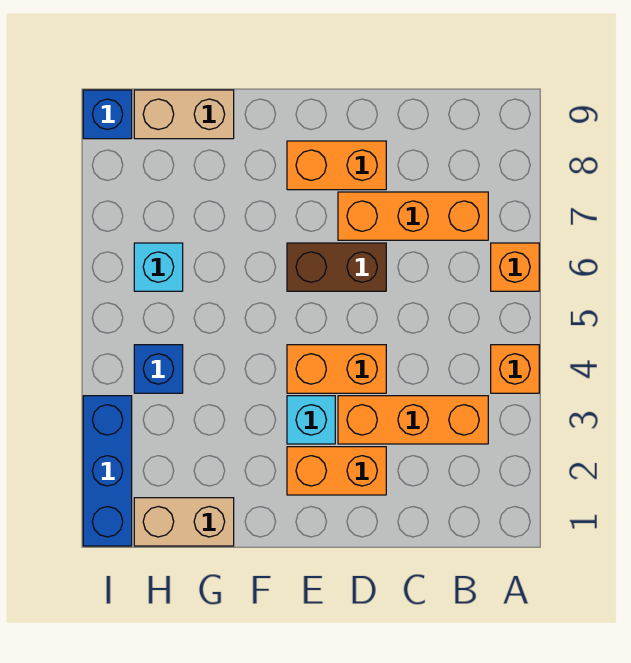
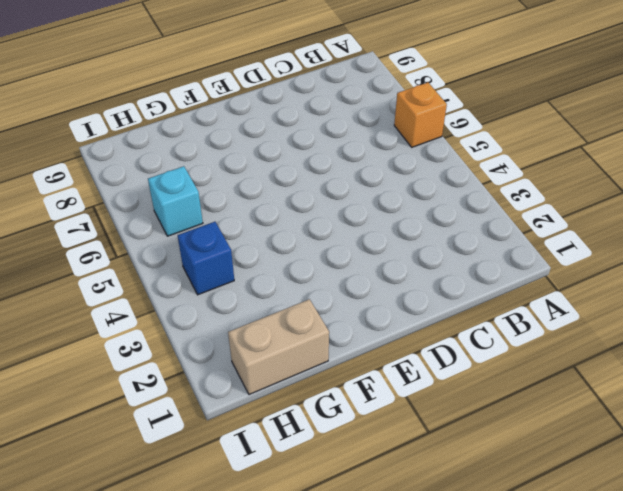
none -> orange brick A4 level 1
none -> orange brick B3:D3 level 1
none -> orange brick B7:D7 level 1

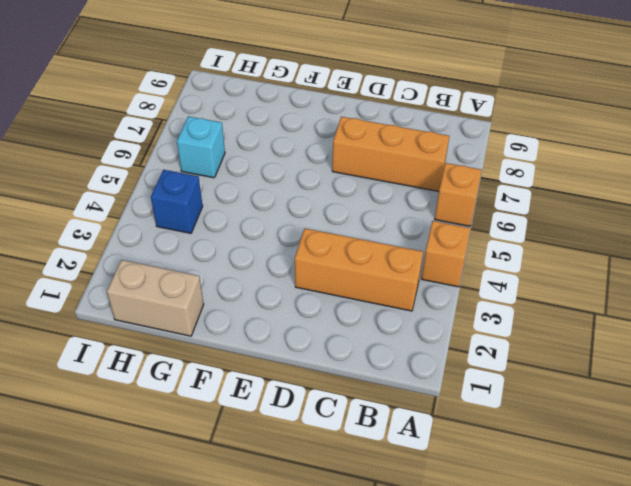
none -> orange brick D2:E2 level 1
none -> orange brick D4:E4 level 1
none -> brown brick D6:E6 level 1

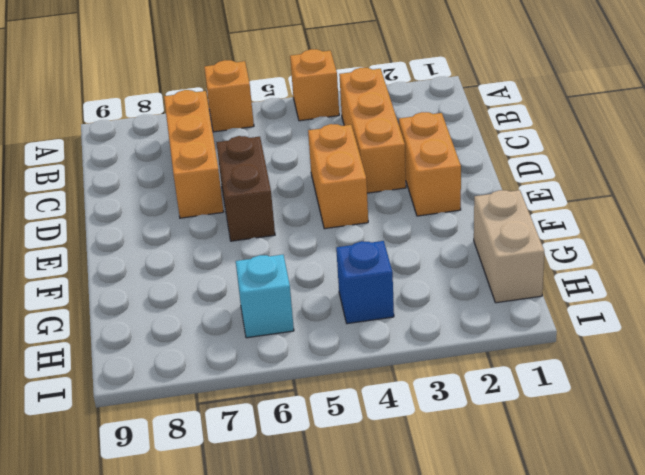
none -> orange brick D8:E8 level 1
none -> cyan brick E3 level 1
none -> tan brick G9:H9 level 1

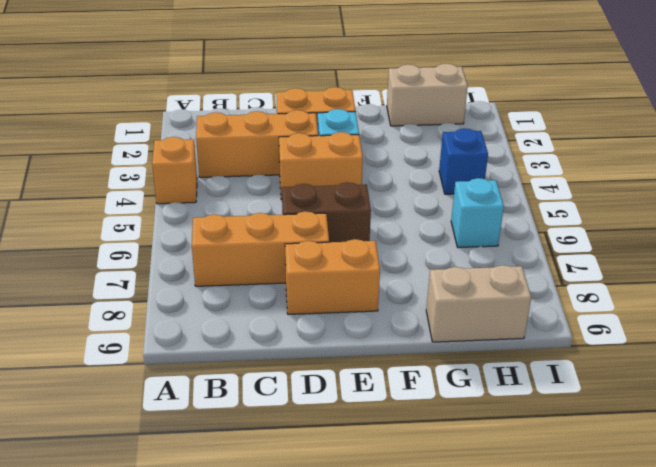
none -> orange brick A6 level 1
none -> blue brick I1:I3 level 1
none -> blue brick I9 level 1

